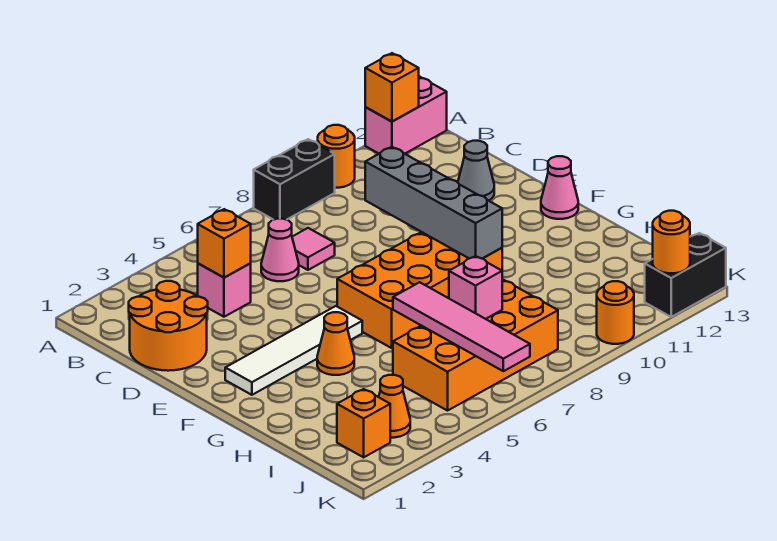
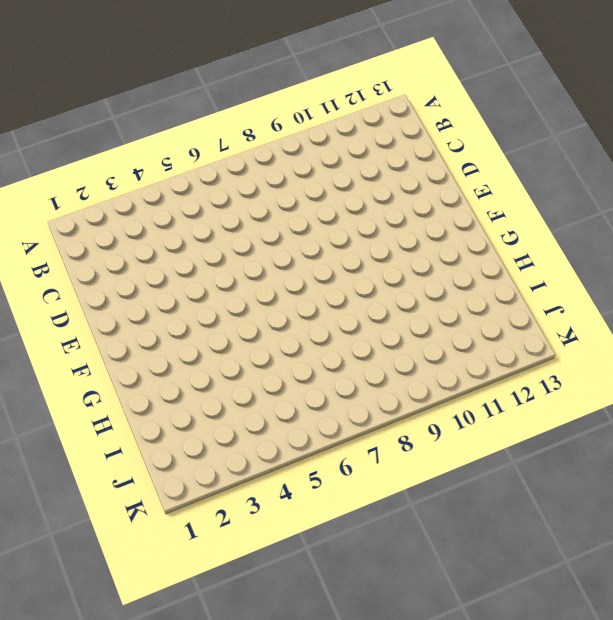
none -> black brick A8:A9 level 1
none -> orange round brick A10 level 1
none -> pink brick A12:A13 level 1

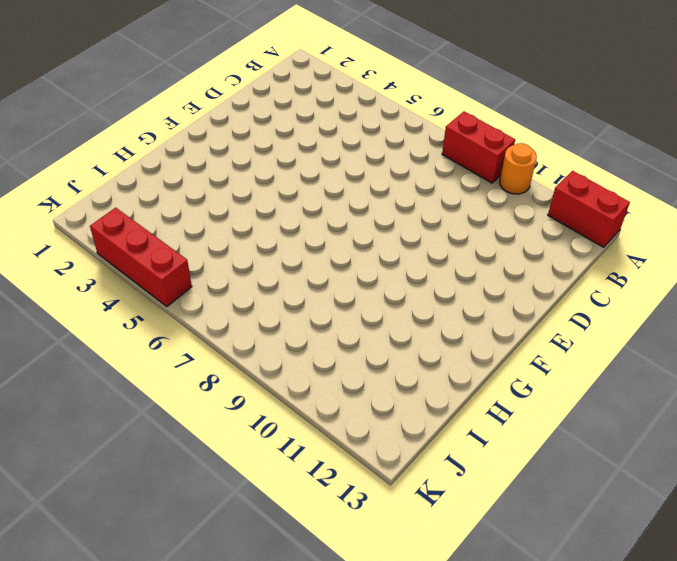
red brick A8:A9 level 1 -> black brick A8:A9 level 1
red brick A12:A13 level 1 -> pink brick A12:A13 level 1
red brick K3:K5 level 1 -> none
none -> orange round brick C1:D2 level 1
none -> pink brick C4 level 1
none -> pink cone C6 level 1

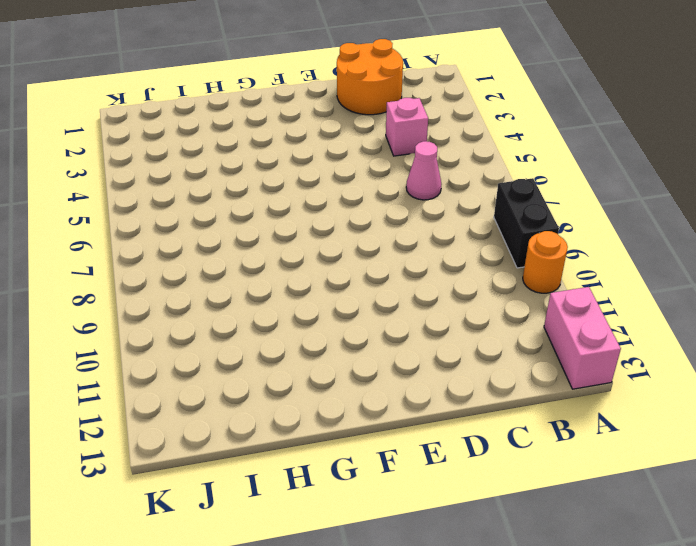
none -> pink tile C7 level 1
none -> grey cone D12 level 1
none -> white tile F2:F5 level 1

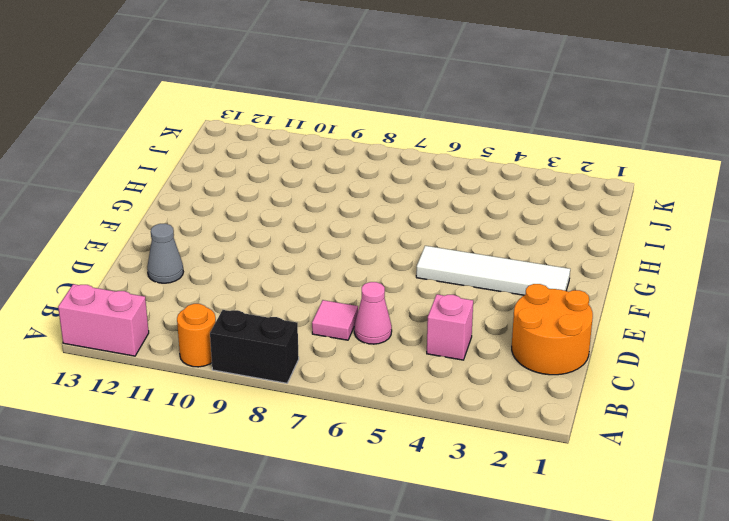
none -> orange brick F6:G9 level 1
none -> pink cone F13 level 1
none -> orange cone G4 level 1

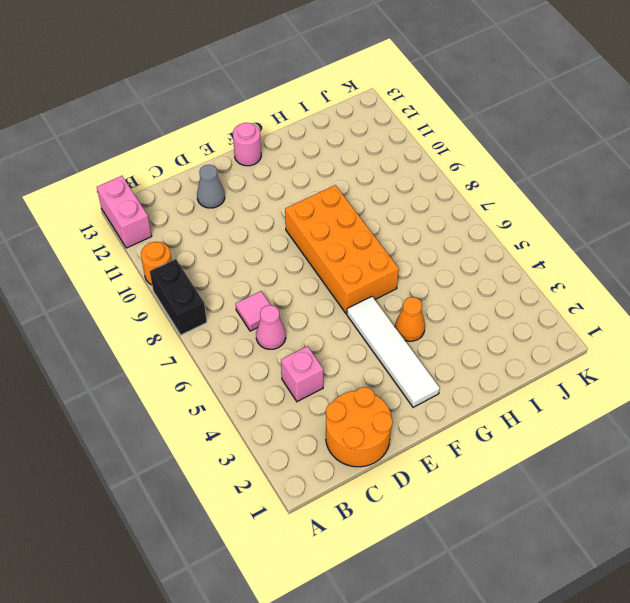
pink round brick F13 level 1 -> pink cone F13 level 1
none -> orange brick I5:J8 level 1
none -> orange brick J2 level 1
none -> orange cone J3 level 1

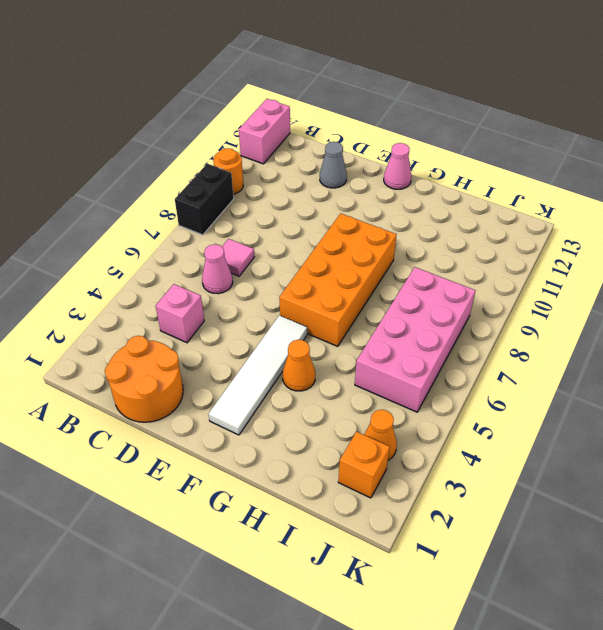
pink brick I5:J8 level 1 -> orange brick I5:J8 level 1
none -> orange round brick K10 level 1
none -> black brick K12:K13 level 1
none -> orange brick A12 level 2

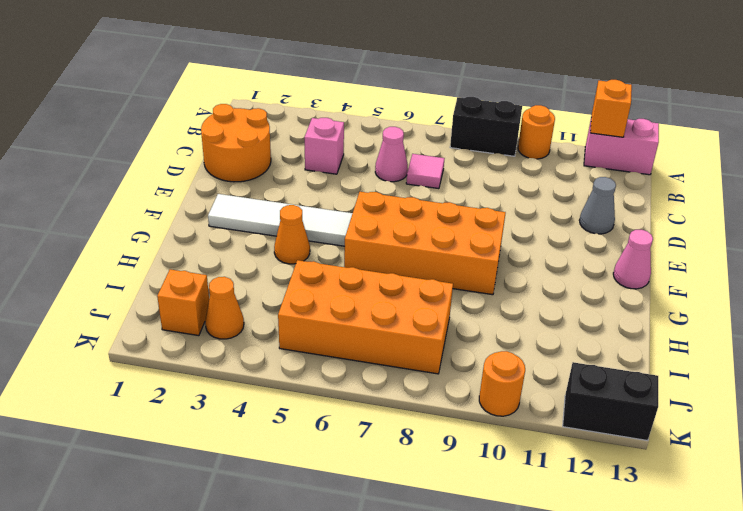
none -> orange brick C4 level 2
none -> grey brick D9:G9 level 2
none -> pink tile H6:K6 level 2

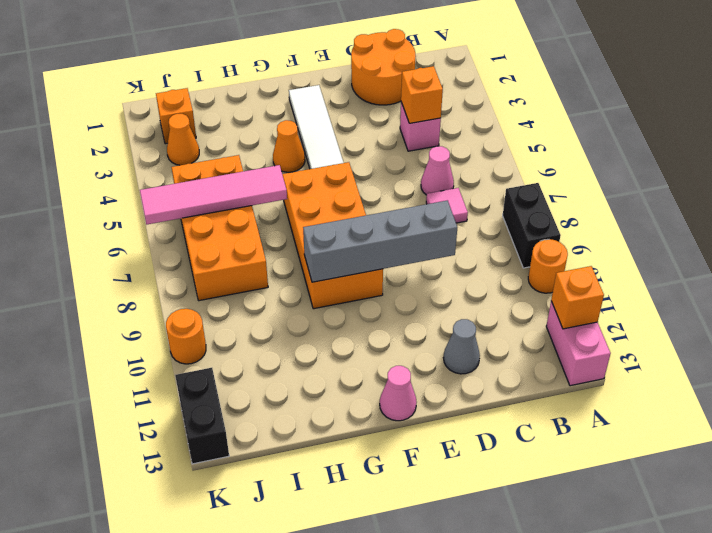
none -> pink brick I7 level 2
none -> orange round brick K12 level 2

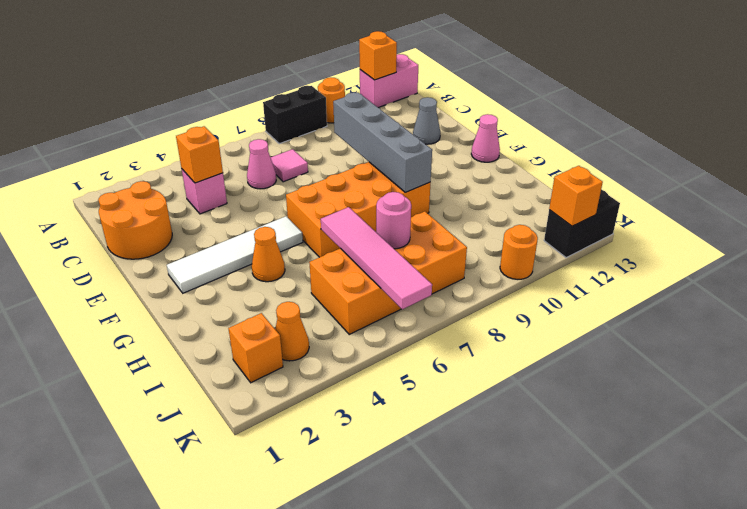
pink round brick I7 level 2 -> pink brick I7 level 2
orange brick K12 level 2 -> orange round brick K12 level 2

